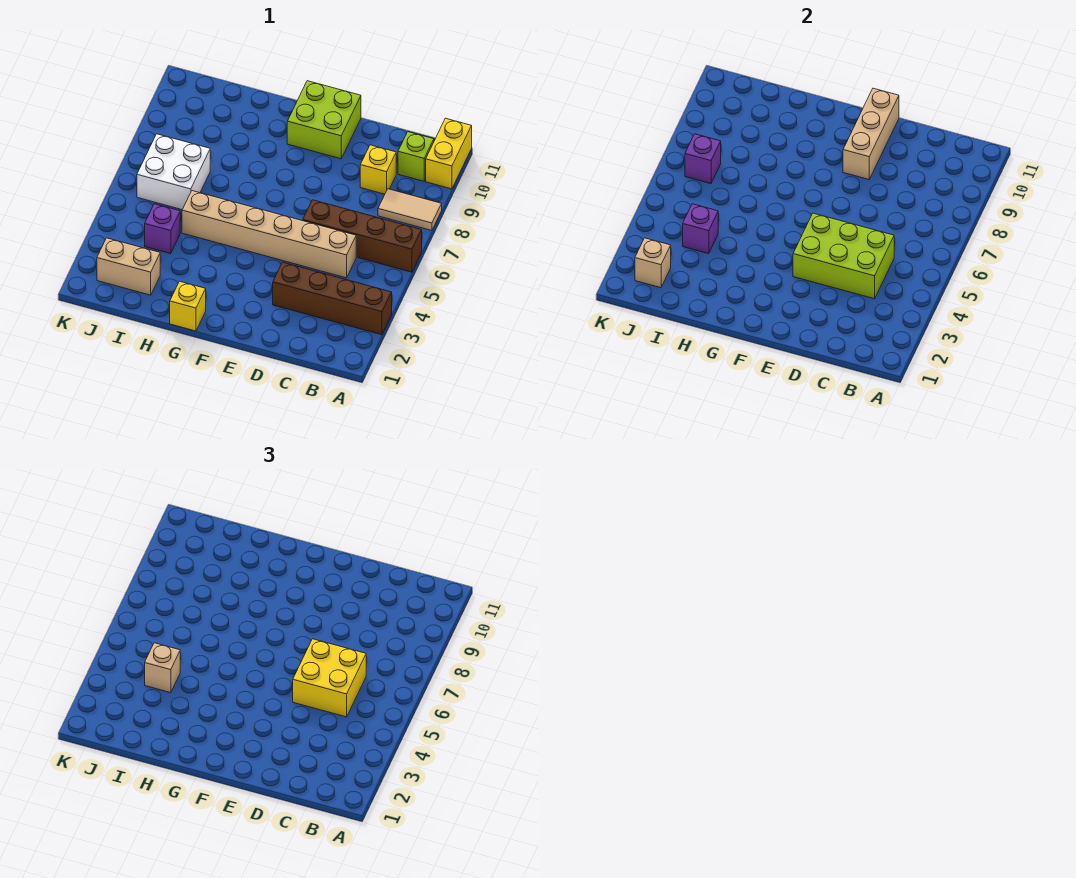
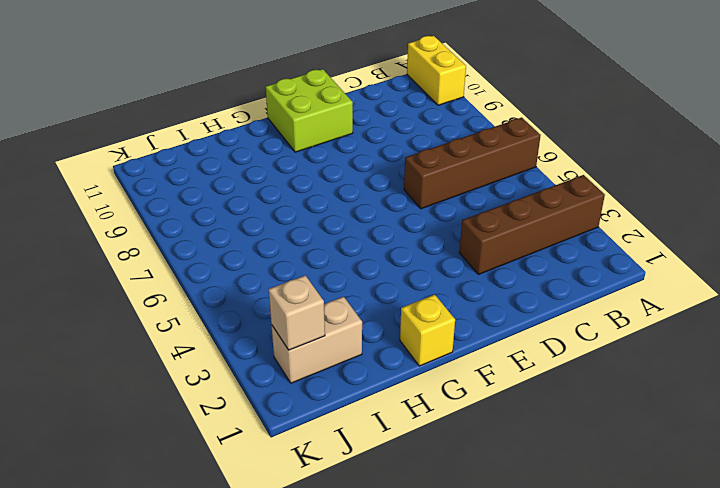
none -> tan tile A8:B8 level 1
none -> lime brick B10 level 1
none -> tan brick C5:H5 level 1

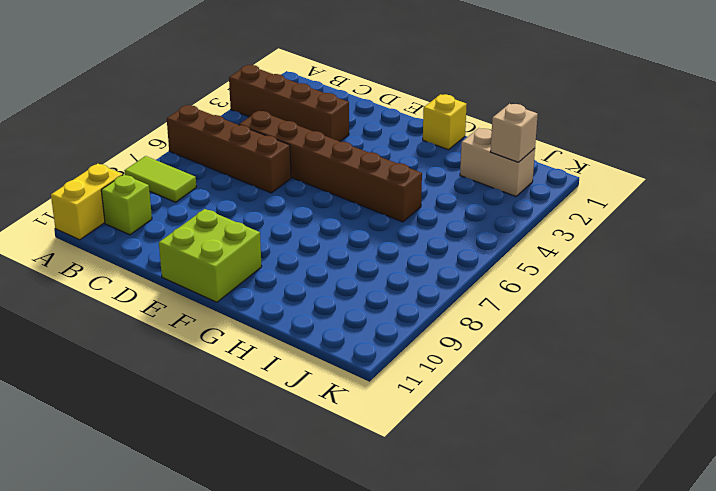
lime tile A8:B8 level 1 -> tan tile A8:B8 level 1
brown brick C5:H5 level 1 -> tan brick C5:H5 level 1
none -> yellow brick C9 level 1
none -> purple brick I4 level 1
none -> white brick I6:J7 level 1

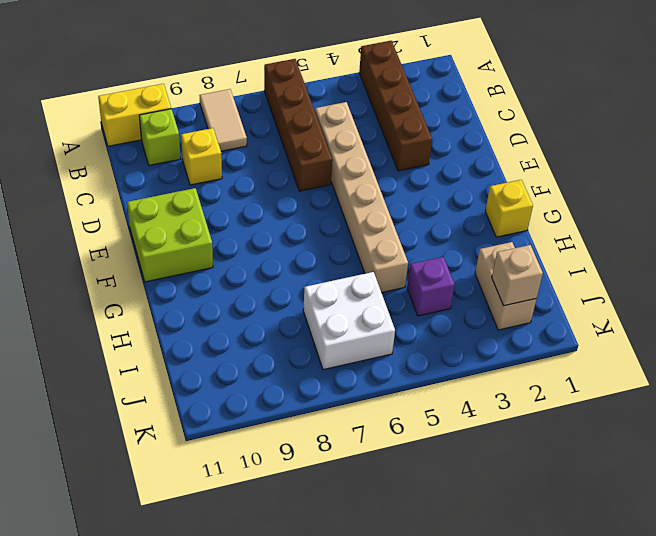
none -> lime brick C4:E5 level 2
none -> tan brick E9:E11 level 2
none -> purple brick I4 level 2

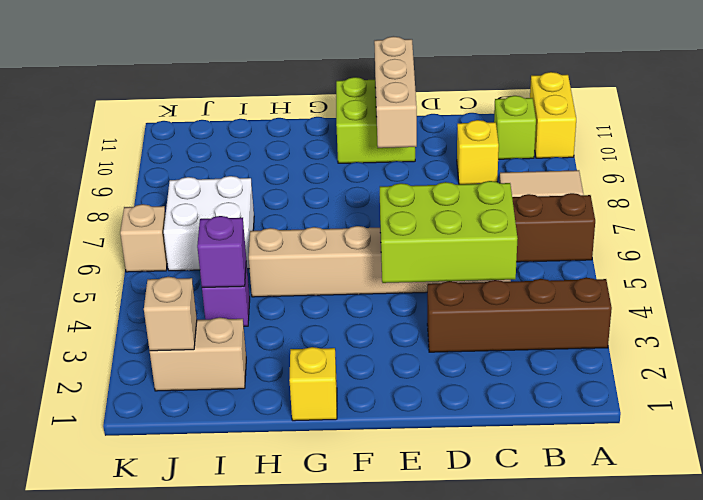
tan brick K6 level 1 -> tan brick I4 level 3
none -> purple brick J7 level 2
none -> yellow brick C5:D6 level 3

